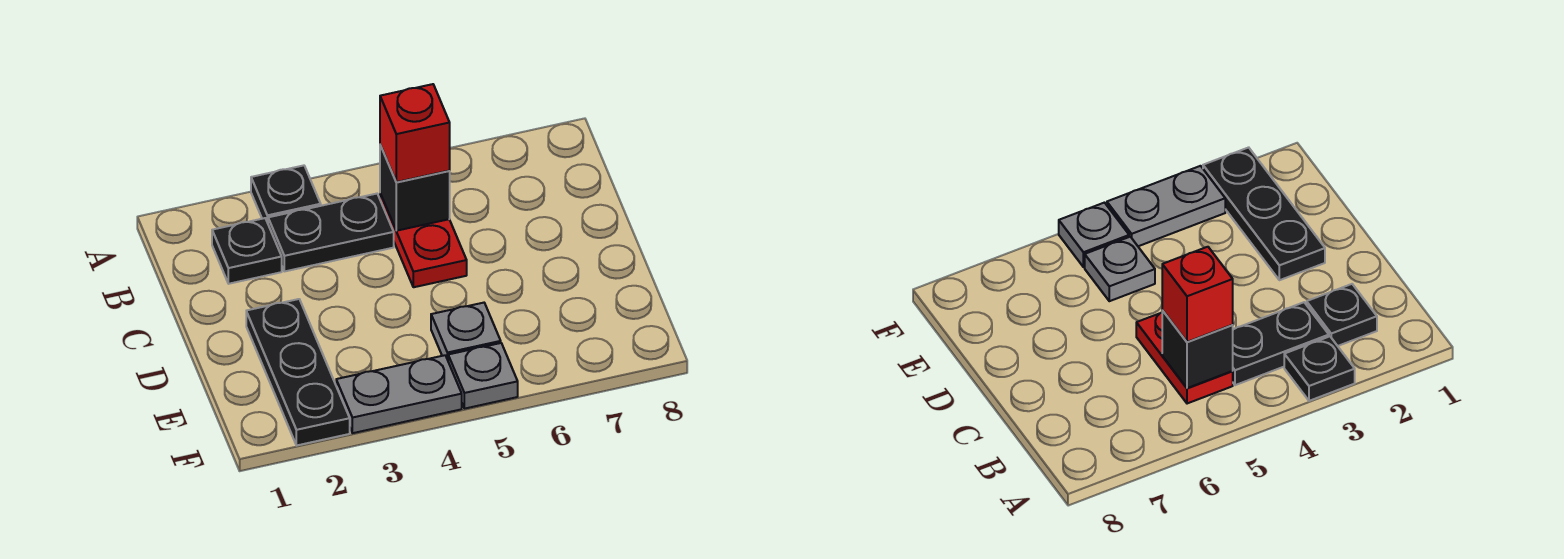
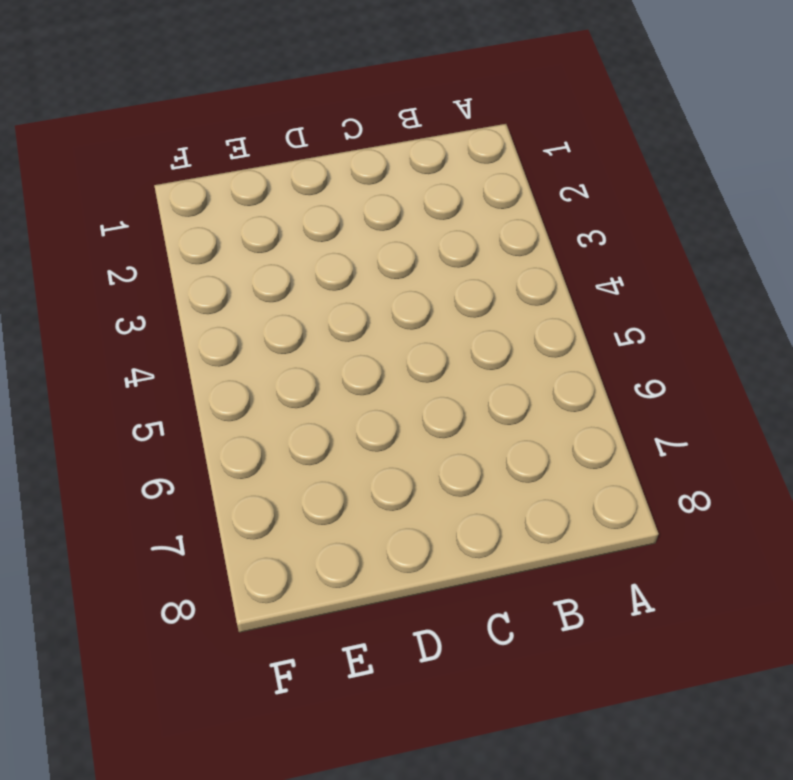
none -> black plate A3 level 1
none -> black plate B2 level 1

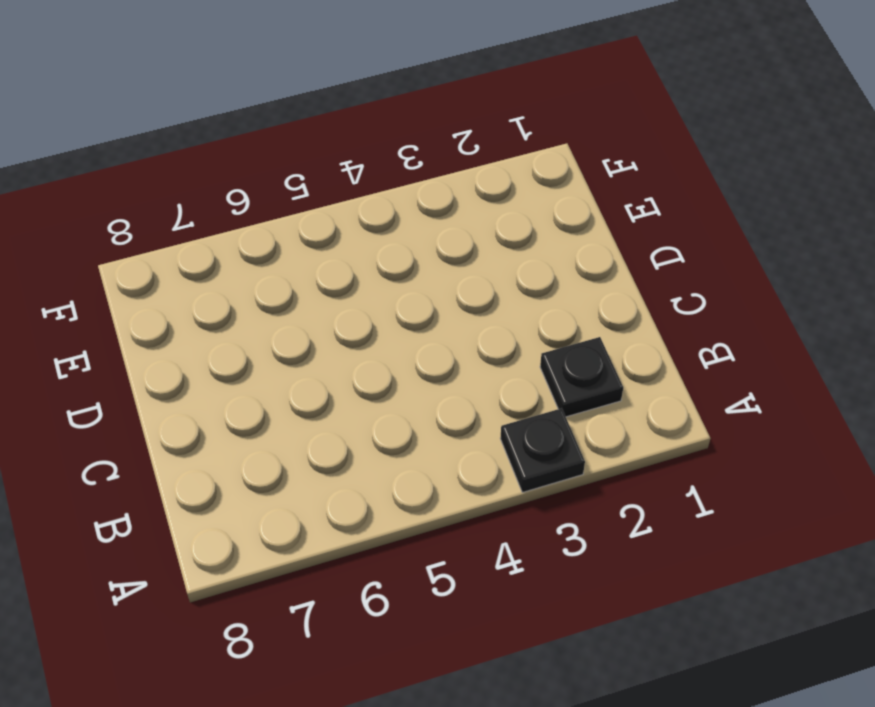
none -> black plate B3:B4 level 1
none -> red plate B5:C5 level 1

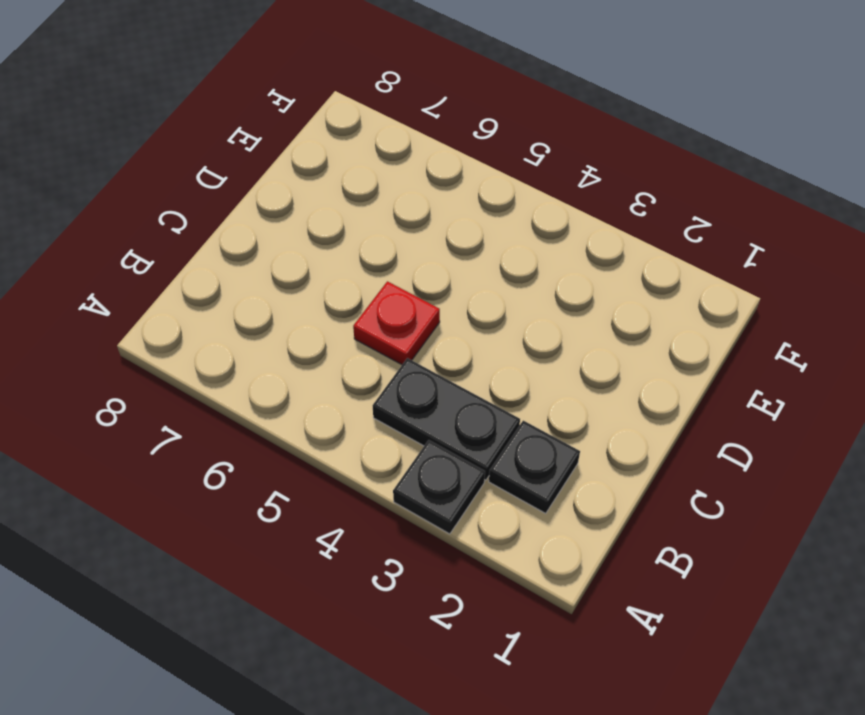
red plate C5 level 1 -> red plate B5:C5 level 1
none -> black plate D2:F2 level 1
none -> grey plate E5 level 1

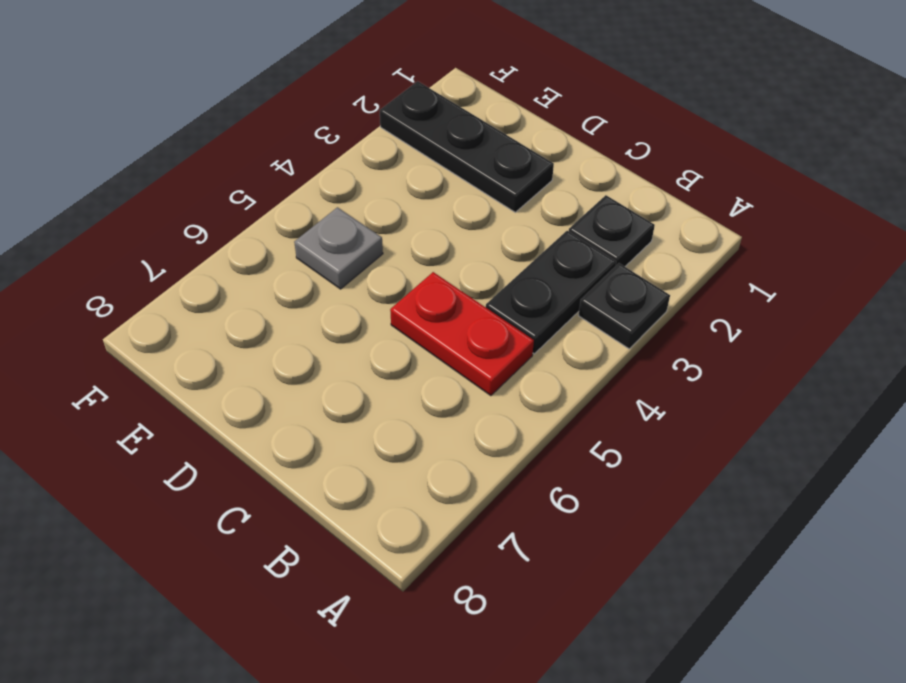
none -> grey plate F3:F4 level 1
none -> grey plate F5 level 1

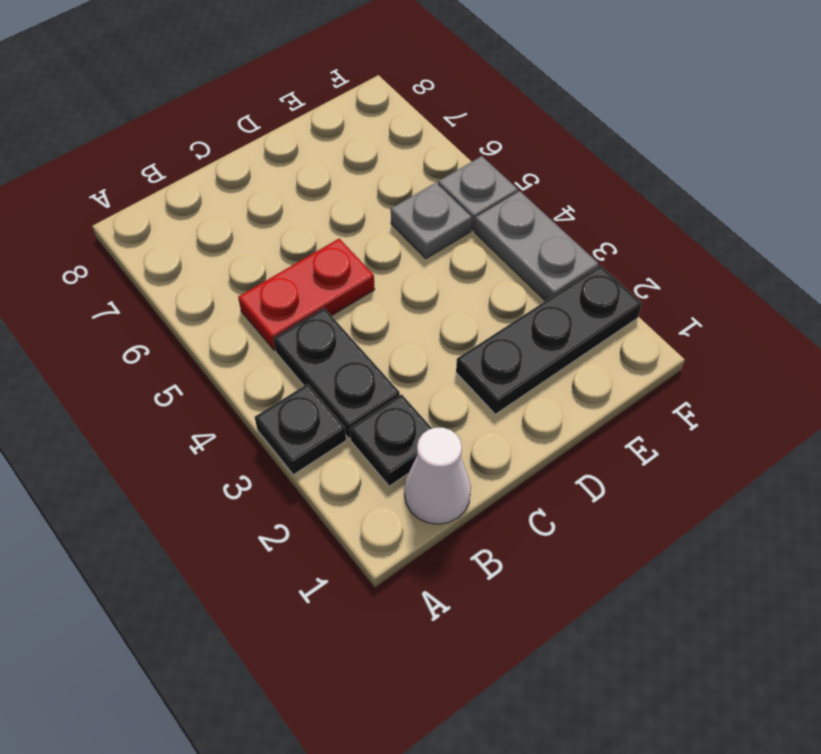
white cone B1 level 1 -> none
none -> black brick B5 level 2
none -> red brick B5 level 3

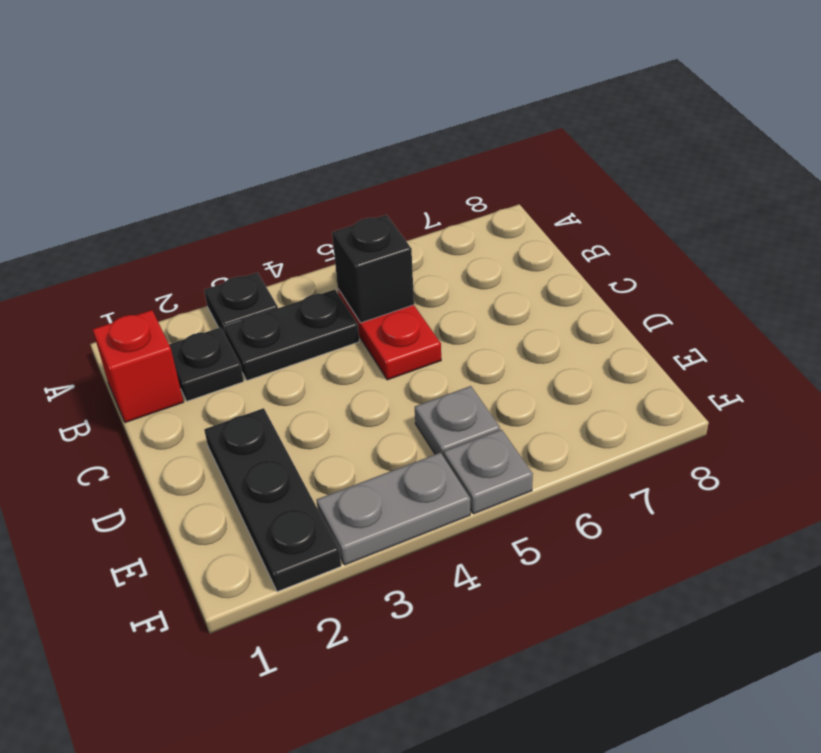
red brick B1 level 1 -> red brick B5 level 3

